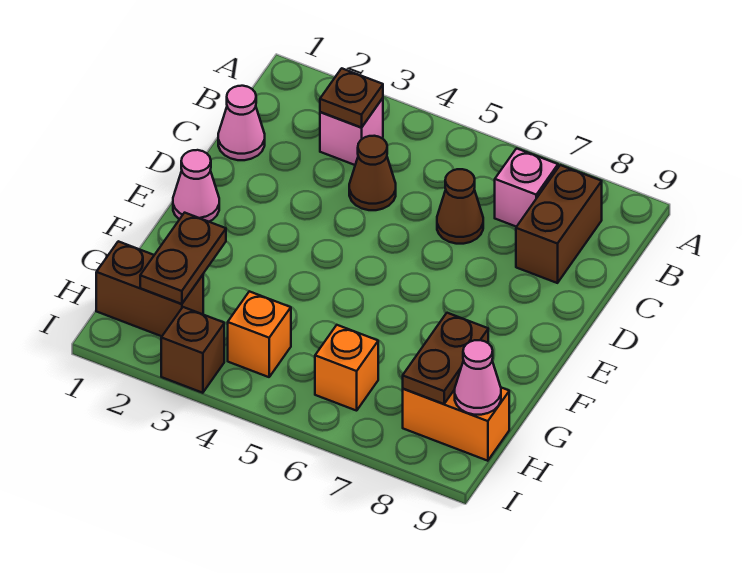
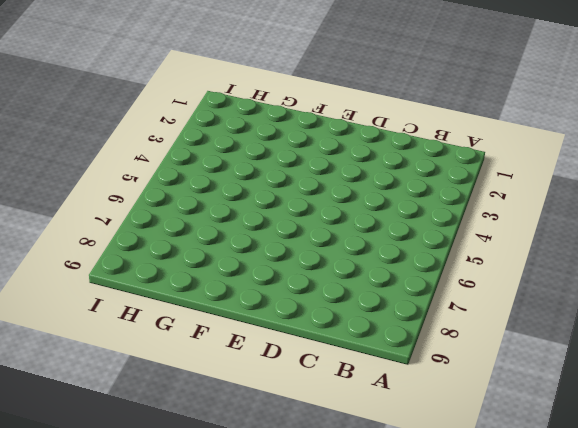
none -> pink brick B3 level 1
none -> pink brick B7 level 1
none -> brown brick B8:C8 level 1

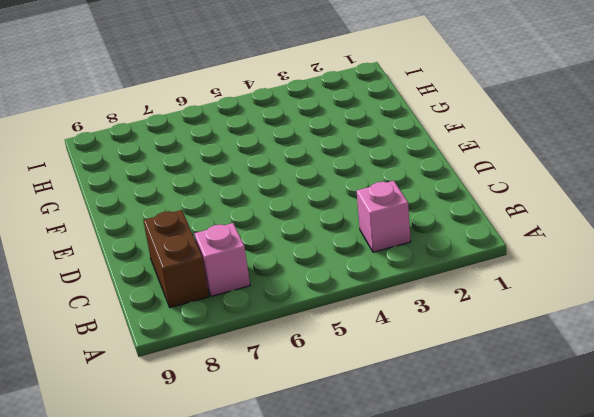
none -> pink cone C1 level 1
none -> brown cone C4 level 1
none -> brown cone C6 level 1

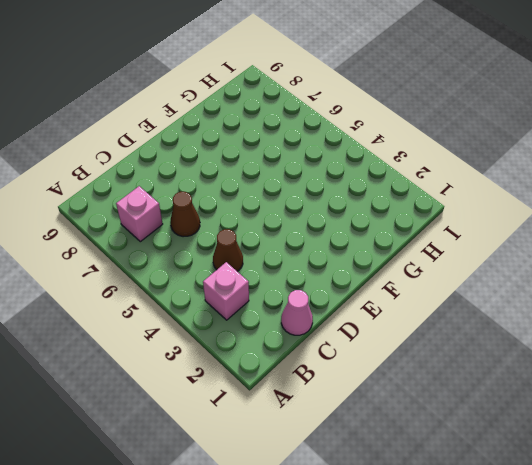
none -> brown brick B8:C8 level 1
none -> pink cone E1 level 1
none -> brown brick H1:H2 level 1

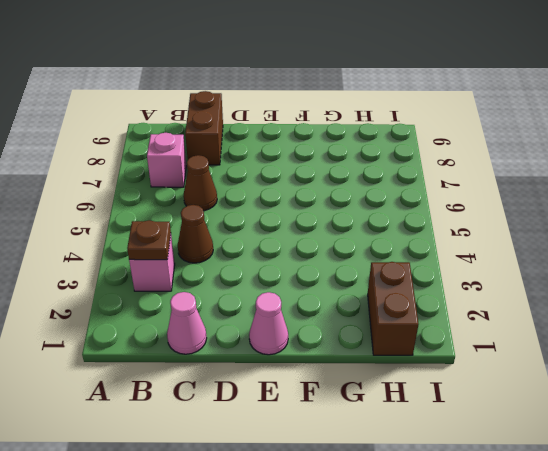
brown brick C8:C9 level 1 -> brown brick B8:C8 level 1
none -> orange brick H4 level 1
none -> orange brick H6 level 1
none -> orange brick H8:H9 level 1

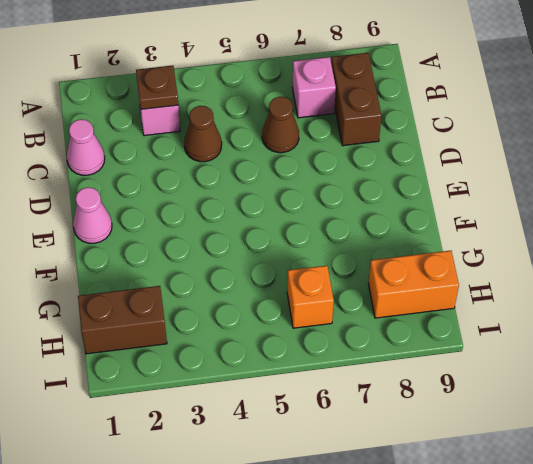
none -> orange brick H4 level 1
none -> brown brick I3 level 1
none -> brown plate G2:H2 level 2

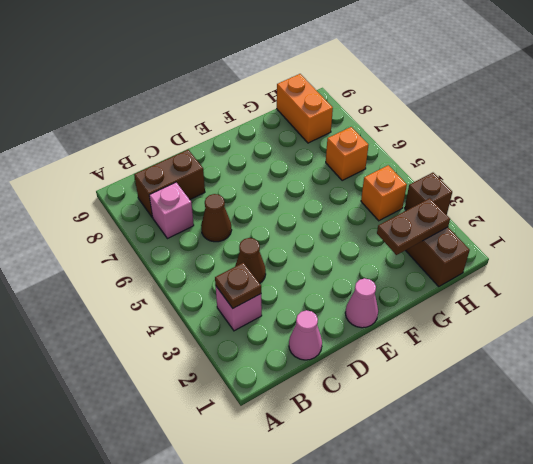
none -> brown plate G8:H8 level 2
none -> pink cone H9 level 2

